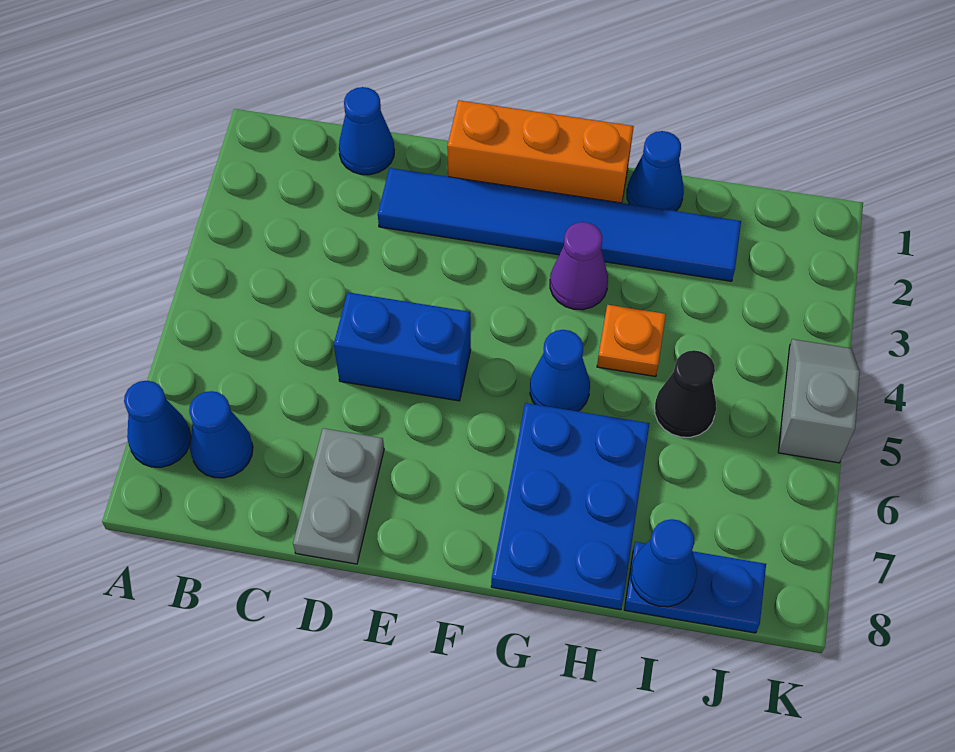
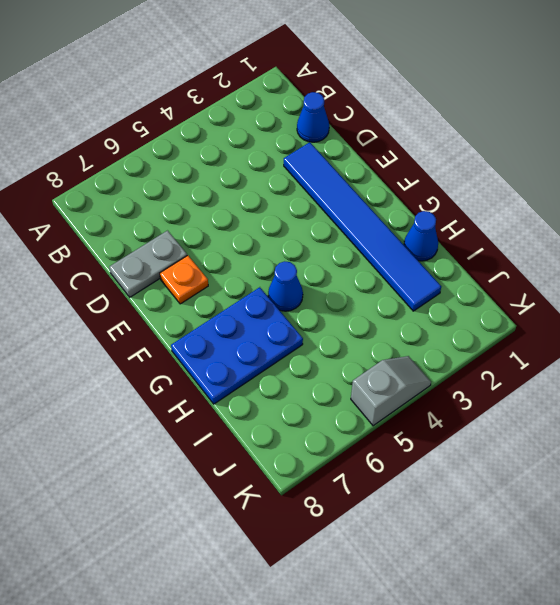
orange plate E7 level 1 -> orange plate H4 level 1
none -> blue cone A7 level 1
none -> blue cone B7 level 1
none -> blue brick D5:E5 level 1

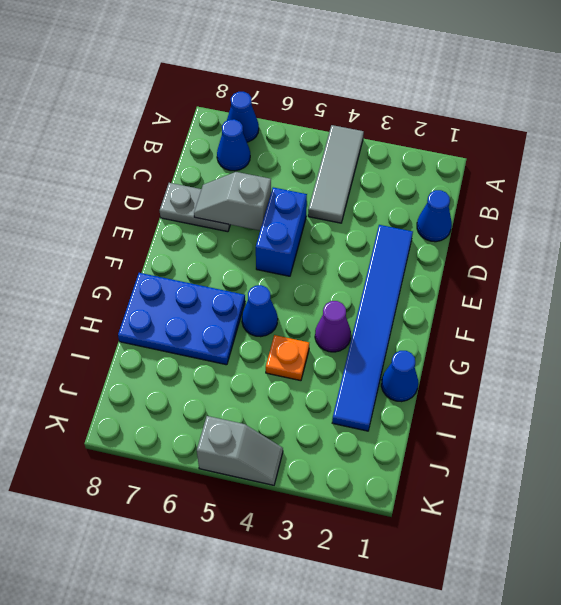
grey tile A4:C4 level 1 -> none
grey slope D6:D7 level 2 top 6 -> none
none -> orange brick E1:G1 level 1
none -> black cone I5 level 1
none -> blue plate I8:J8 level 1

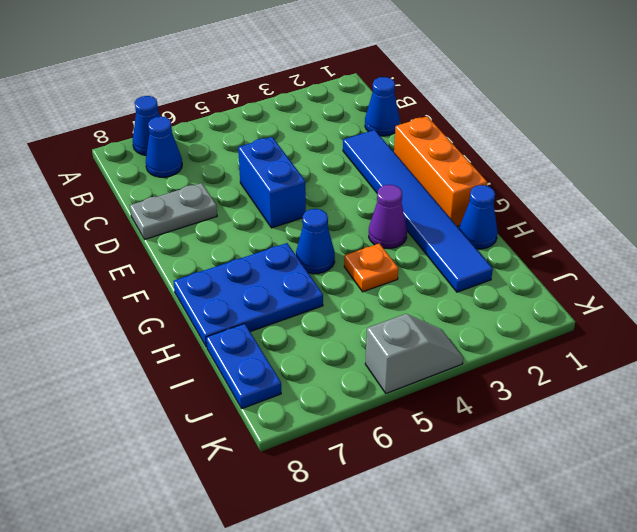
none -> black cone I5 level 1
none -> blue cone I8 level 2

